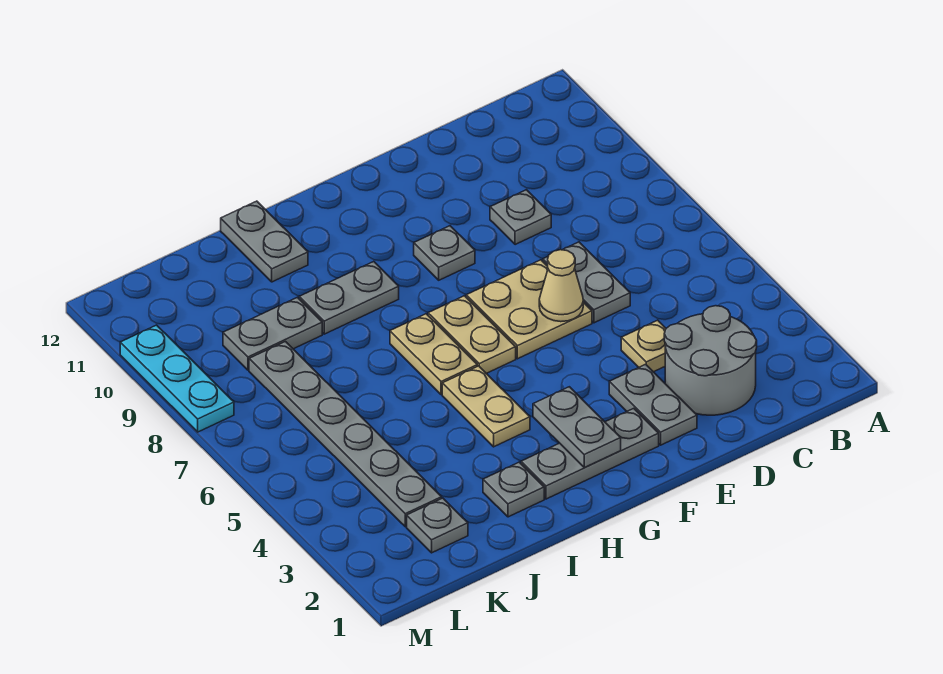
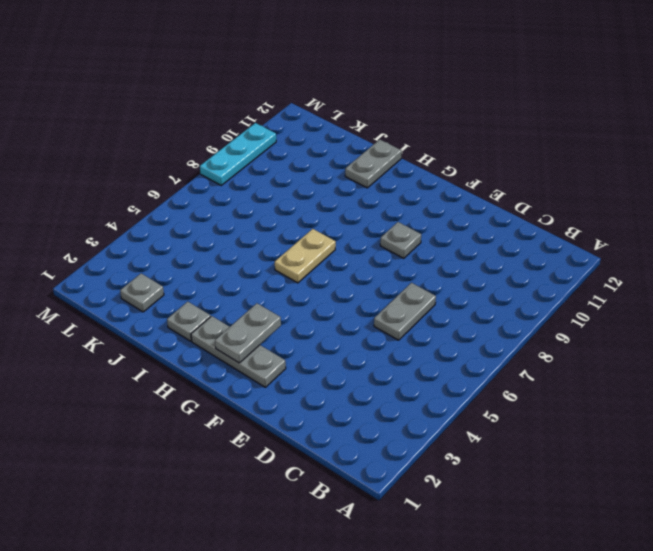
none -> grey round brick C2:D3 level 1
none -> tan plate D4 level 1
none -> grey plate D9 level 1

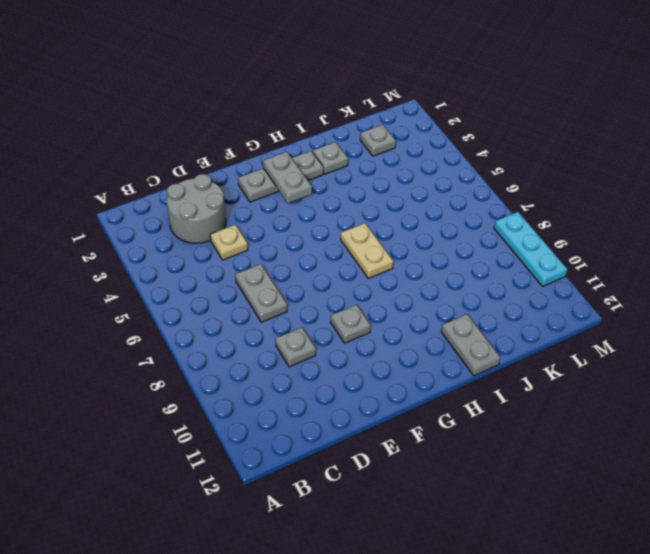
none -> grey plate E2:E3 level 1
none -> tan plate E6:F7 level 1
none -> tan plate G6:G7 level 1

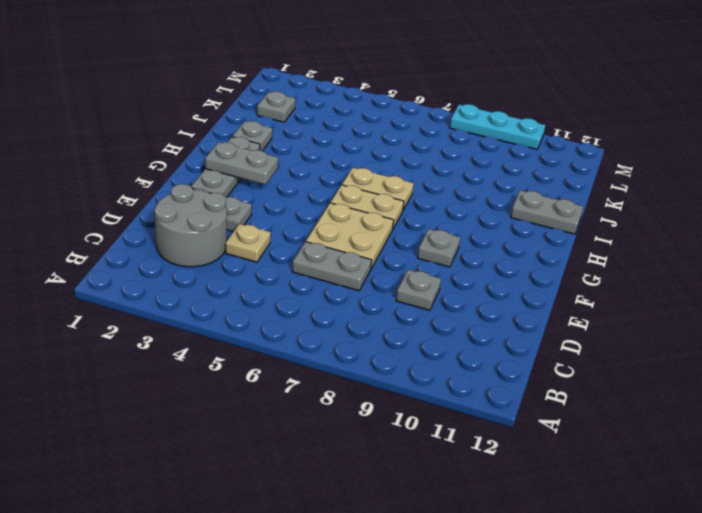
none -> tan plate H4:H5 level 1
none -> grey plate H9:I9 level 1
none -> grey plate J9:K9 level 1

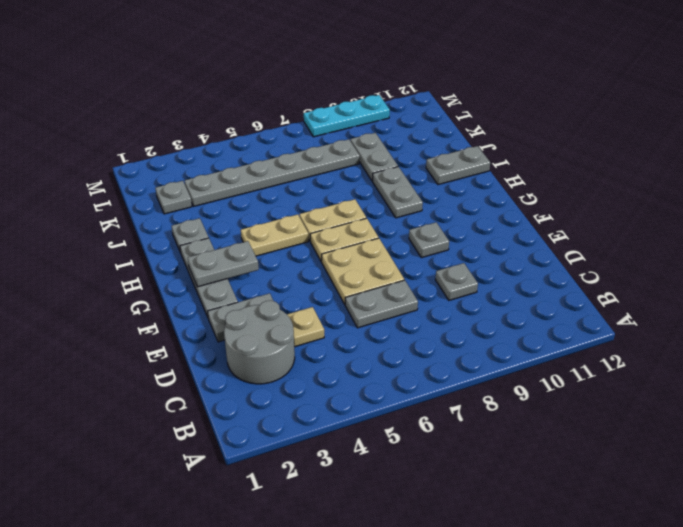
none -> tan cone E6 level 2

